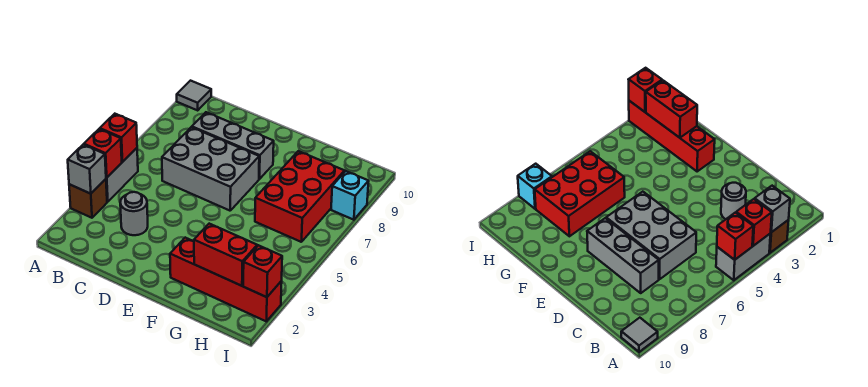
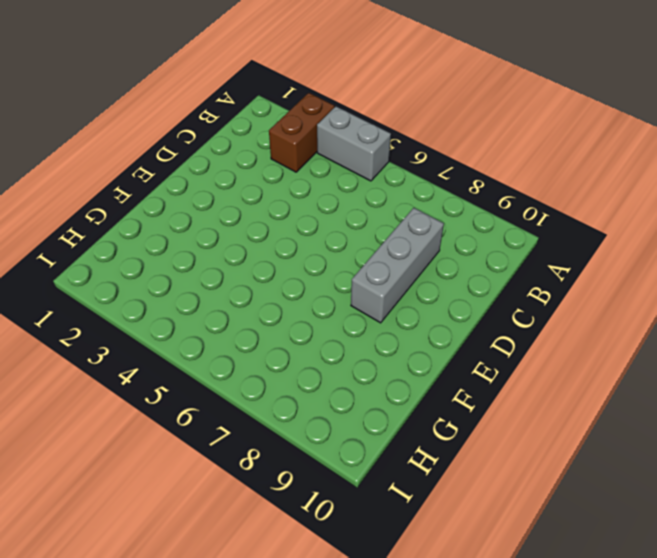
brown brick A3:B3 level 1 -> brown brick A3 level 1
none -> grey tile A10 level 1
none -> grey round brick C3 level 1
none -> grey brick C6:E7 level 1

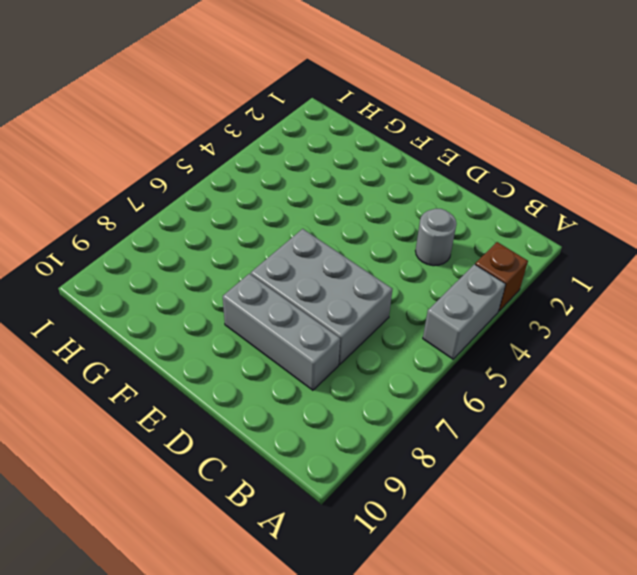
none -> grey tile A10 level 1
none -> red brick F2:I2 level 1
none -> red brick G6:H8 level 1

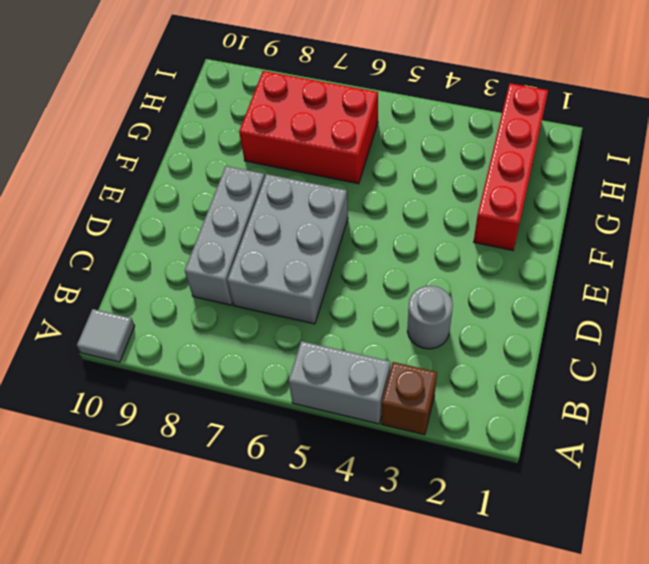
none -> cyan brick I8 level 1
none -> grey brick A3 level 2
none -> red brick A4 level 2

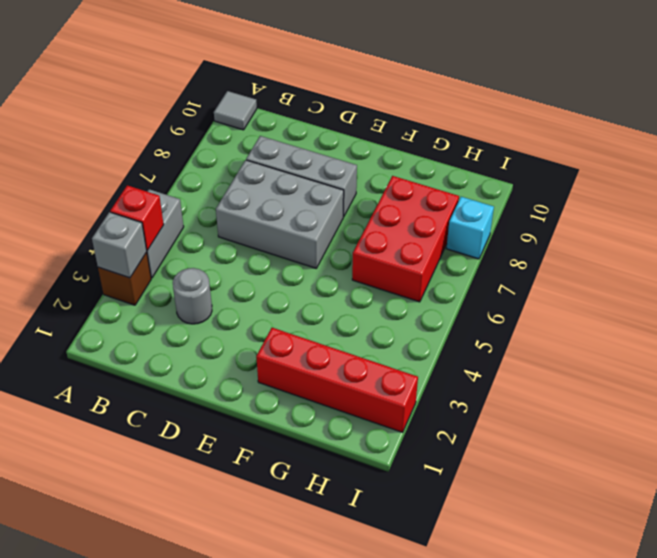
none -> red brick A5 level 2
none -> red brick G2:H2 level 2
none -> red brick I2 level 2

